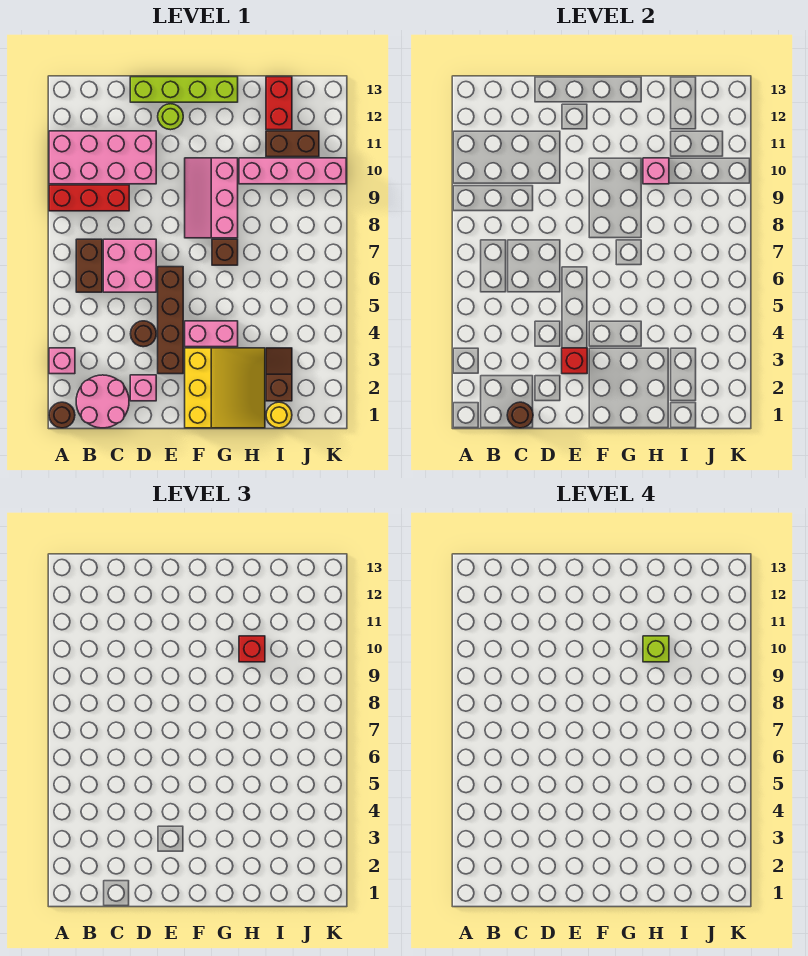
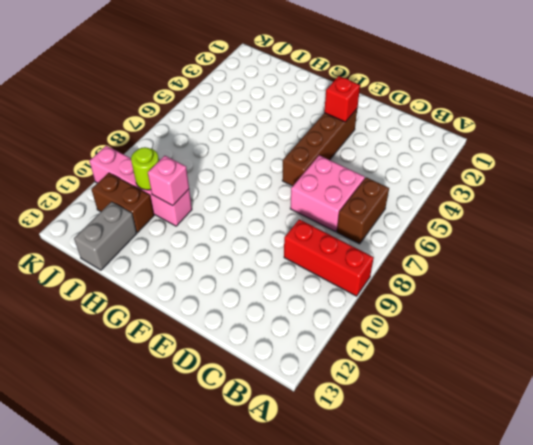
lime round brick I10 level 2 -> lime round brick E12 level 1
grey brick I12:I13 level 1 -> red brick I12:I13 level 1
none -> brown round brick A1 level 1
none -> pink brick A3 level 1
none -> pink brick A10:D11 level 1

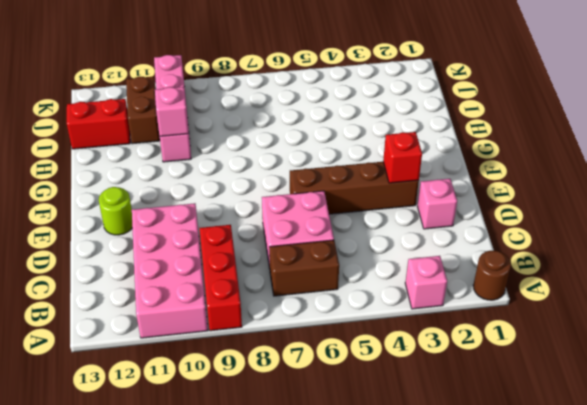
none -> pink round brick B1:C2 level 1
none -> brown round brick D4 level 1
none -> lime brick D13:G13 level 1

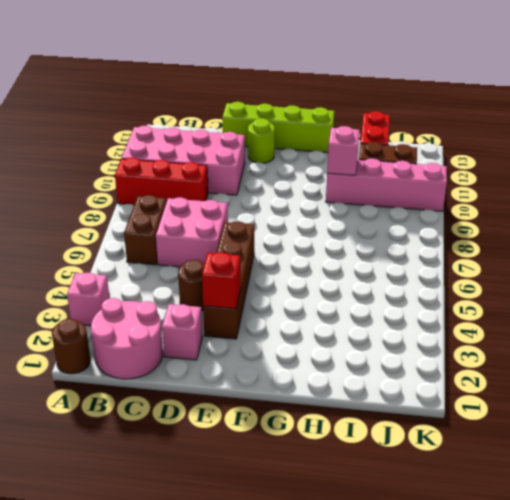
none -> yellow slope F1:H3 level 1 top F
none -> pink brick F4:G4 level 1
none -> pink slope F8:G10 level 1 top G

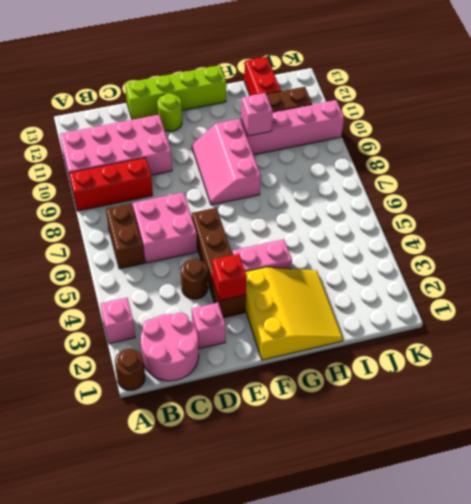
none -> brown brick G7 level 1
none -> yellow round brick I1 level 1
none -> brown slope I2:I3 level 1 top 2

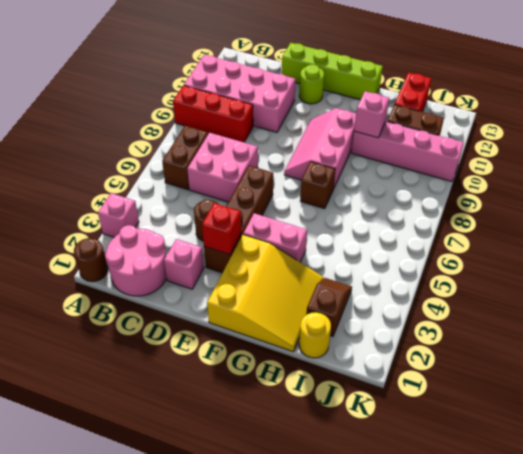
none -> brown round brick C1 level 2
none -> red brick H10 level 3
none -> lime brick H10 level 4

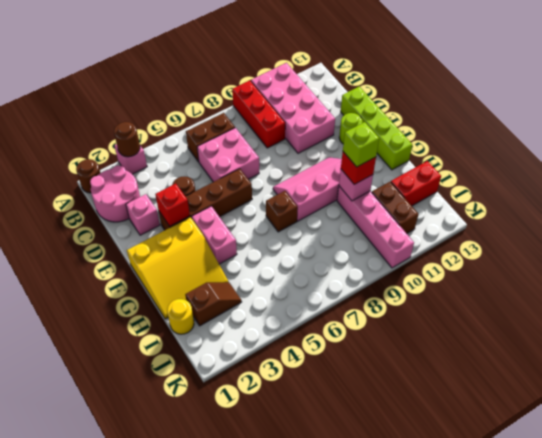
brown round brick A3 level 2 -> brown round brick C1 level 2

